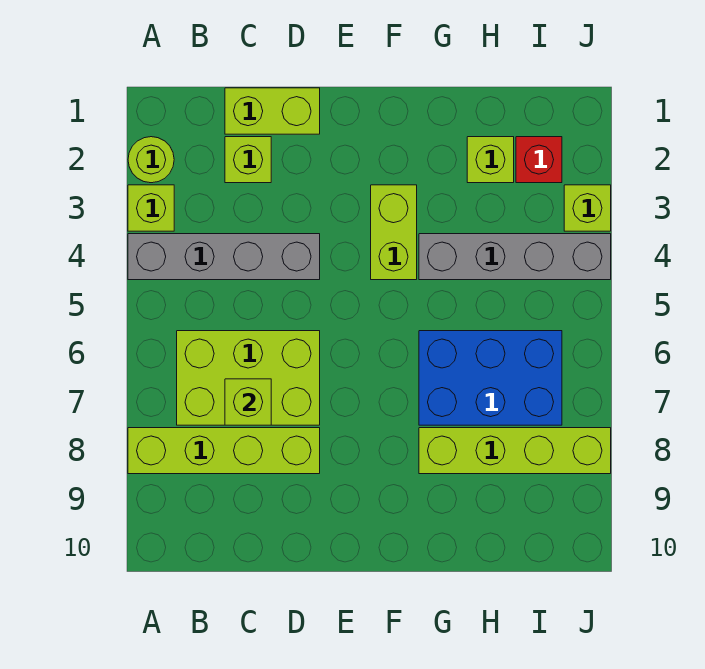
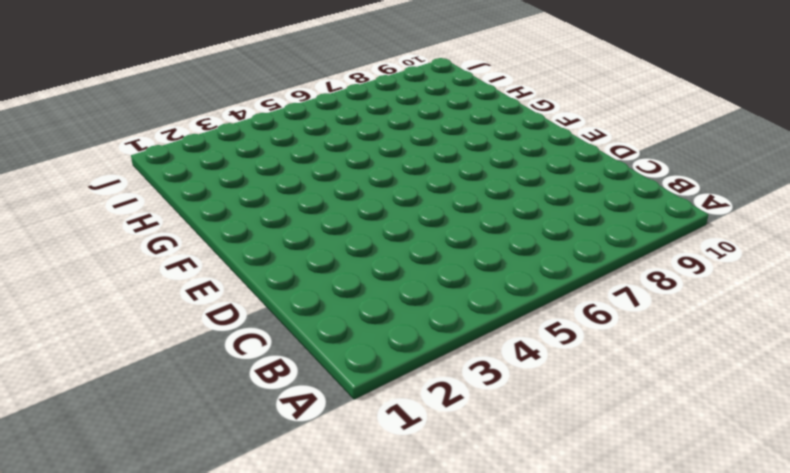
none -> lime round brick A2 level 1
none -> lime brick A3 level 1
none -> grey brick A4:D4 level 1

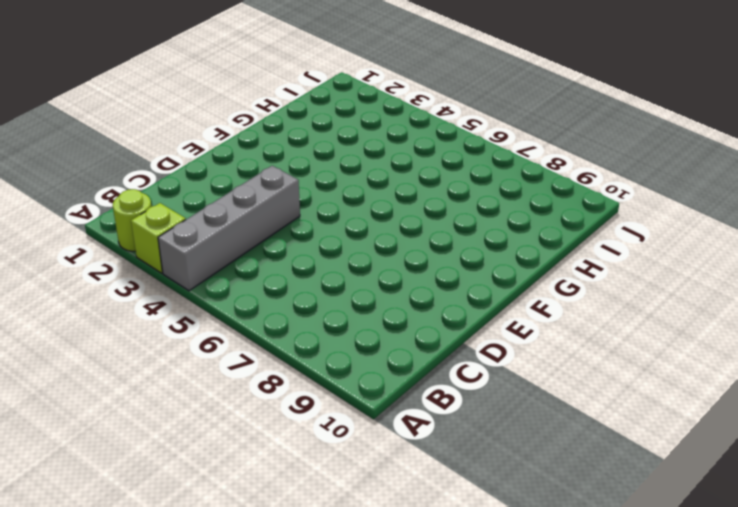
none -> lime brick A8:D8 level 1
none -> lime brick B6:D7 level 1
none -> lime brick C1:D1 level 1

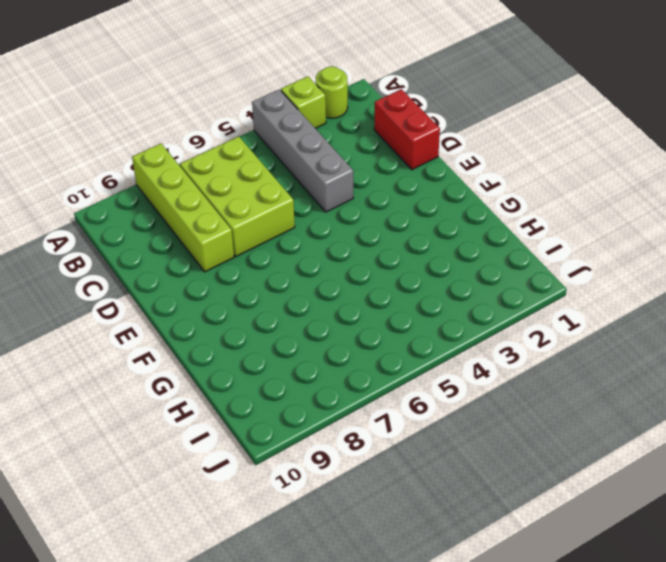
red brick C1:D1 level 1 -> lime brick C1:D1 level 1
none -> lime brick C2 level 1
none -> lime brick F3:F4 level 1
none -> grey brick G4:J4 level 1

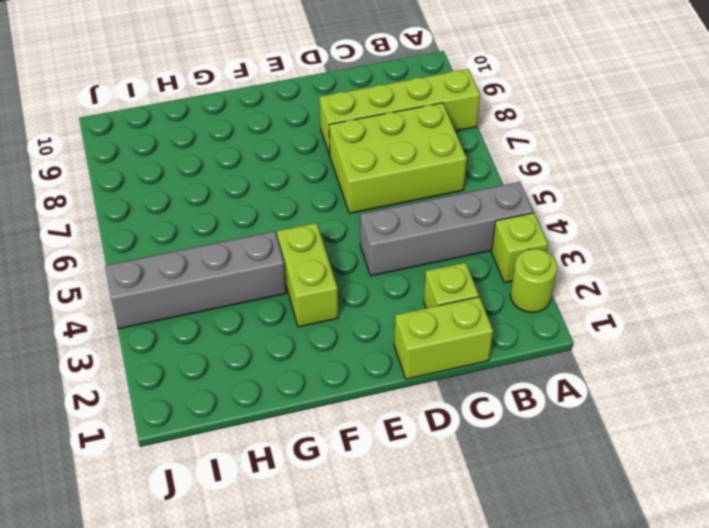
none -> blue brick G6:I7 level 1
none -> lime brick G8:J8 level 1
none -> lime brick H2 level 1

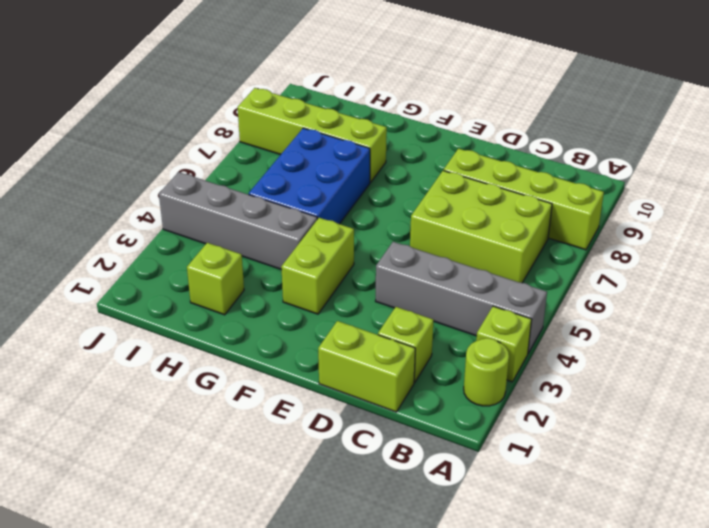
blue brick G5:H7 level 1 -> blue brick G6:I7 level 1
none -> red brick I2 level 1
none -> lime brick J3 level 1
none -> lime brick C7 level 2

